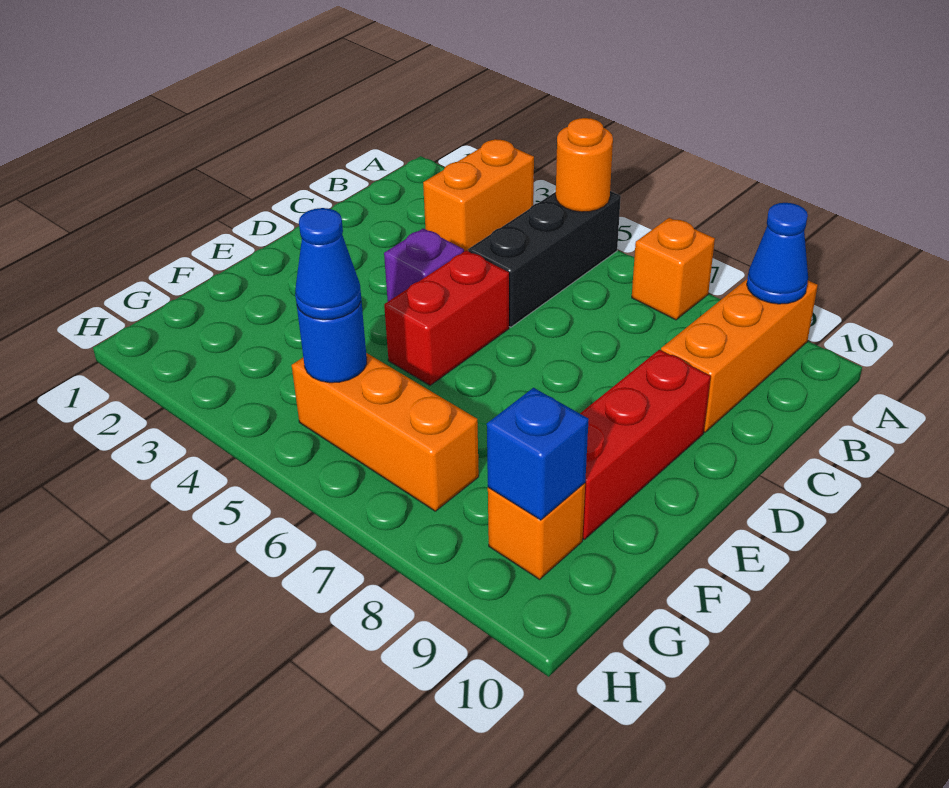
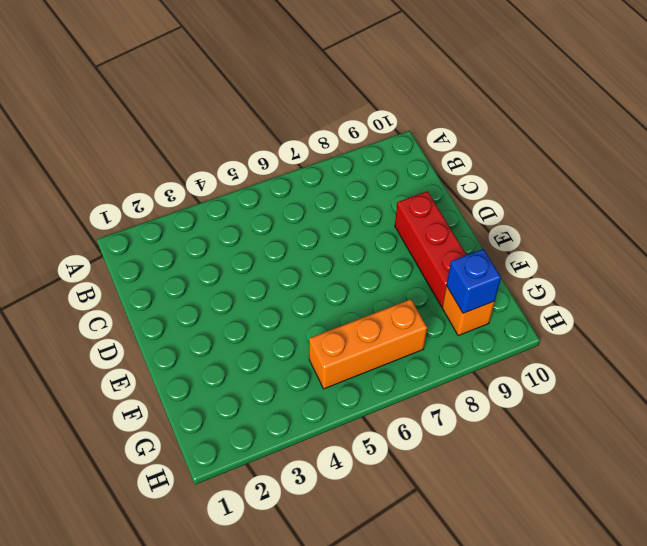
none -> orange brick A3:B3 level 1
none -> black brick A5:C5 level 1
none -> orange brick A7 level 1

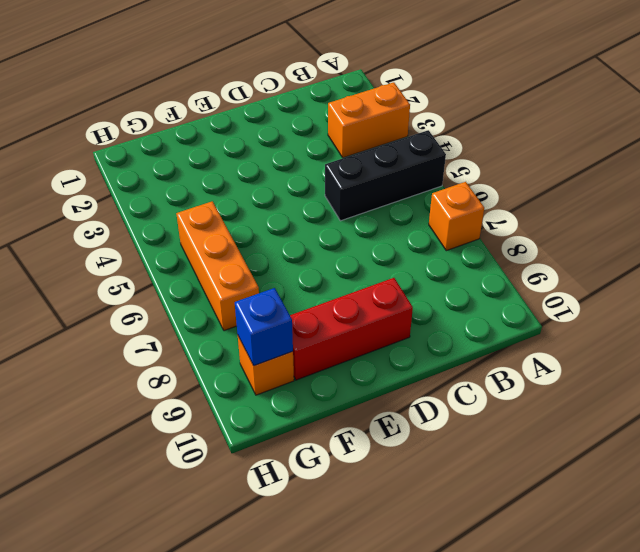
none -> orange brick A9:C9 level 1
none -> purple brick D4 level 1
none -> red brick D5:E5 level 1

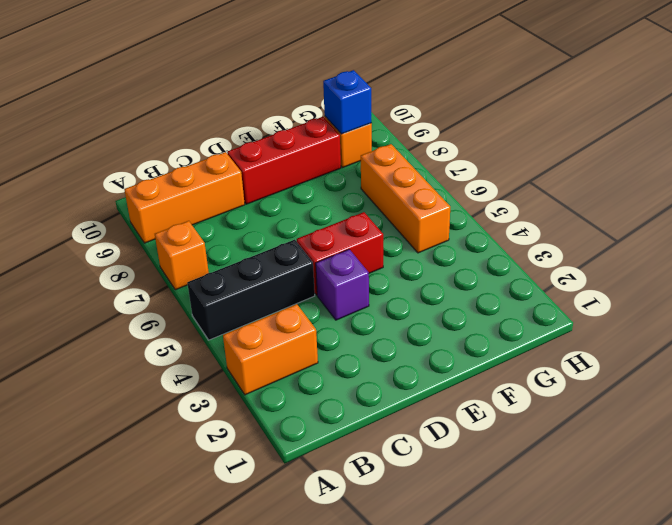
none -> orange round brick A5 level 2
none -> blue cone A9 level 2
none -> blue round brick G5 level 2

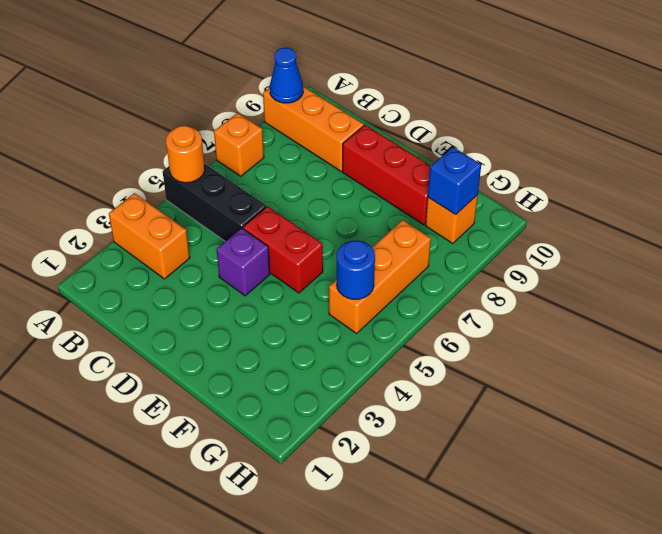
none -> blue cone G5 level 3

